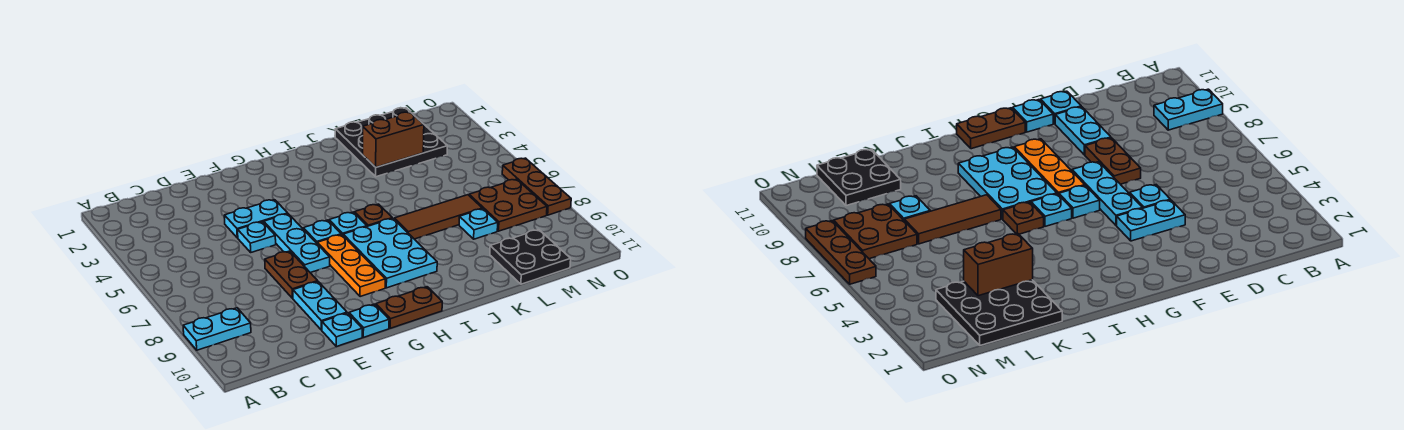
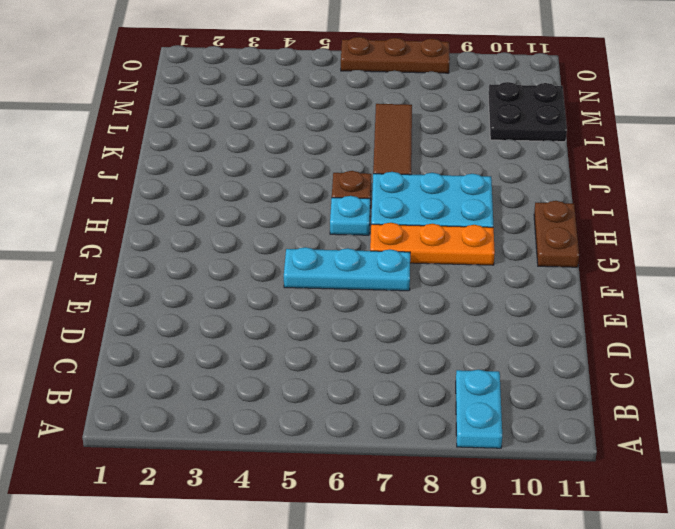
none -> cyan plate E4:F4 level 1
none -> cyan plate E5 level 1
none -> brown plate E7:E8 level 1

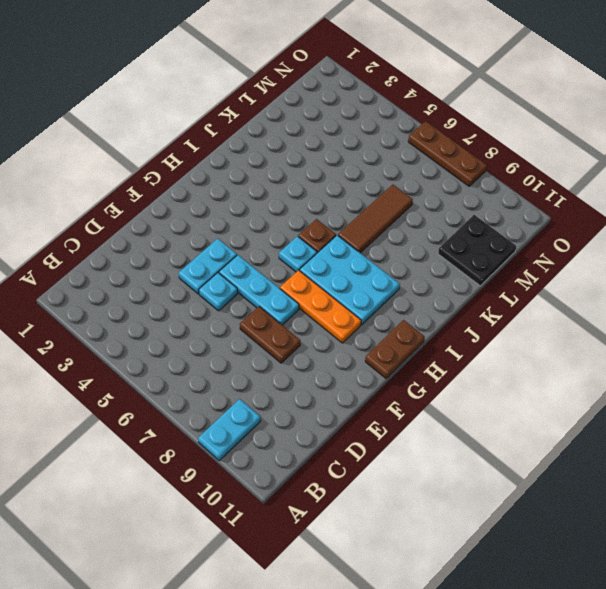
none -> cyan plate E9:E10 level 1
none -> cyan plate E11 level 1
none -> cyan plate F11 level 1

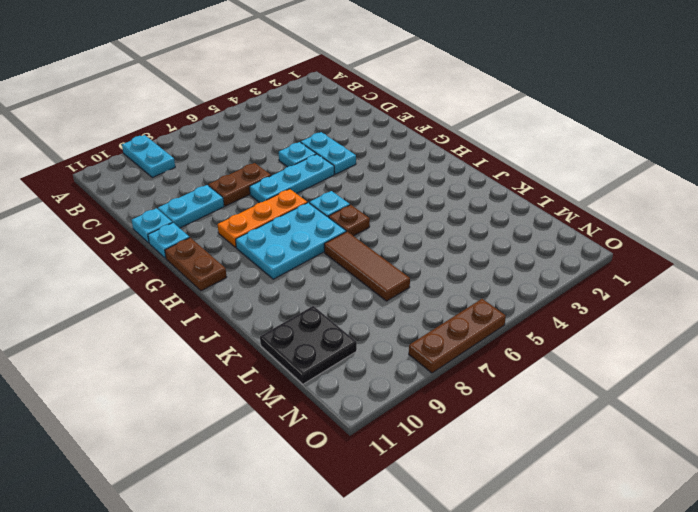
none -> cyan plate G6 level 1
none -> black plate K1:M3 level 1
none -> cyan plate L8 level 1

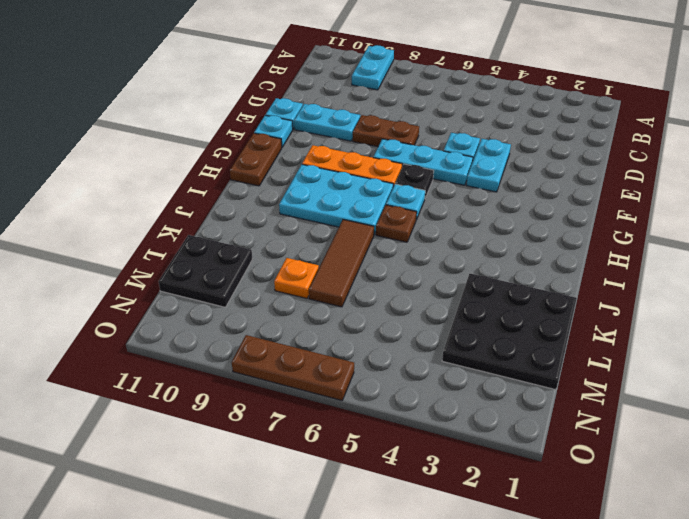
black plate G6 level 1 -> cyan plate G6 level 1
orange plate L8 level 1 -> cyan plate L8 level 1
none -> brown plate M7:N8 level 1
none -> brown brick K3:L3 level 2

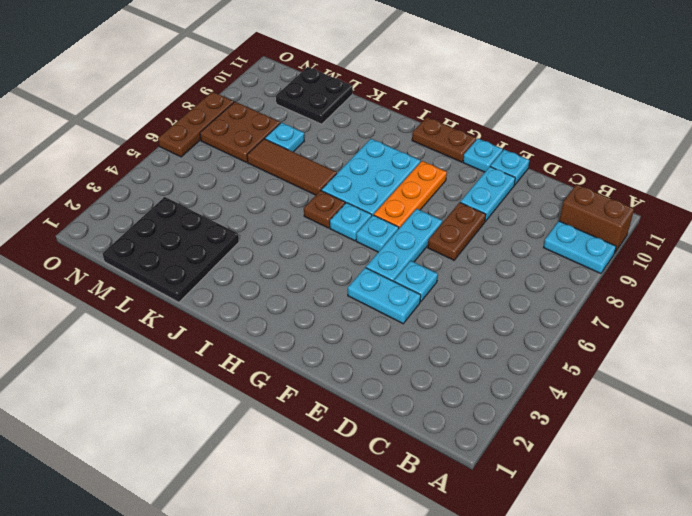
brown brick A10:B10 level 1 -> brown brick K3:L3 level 2

